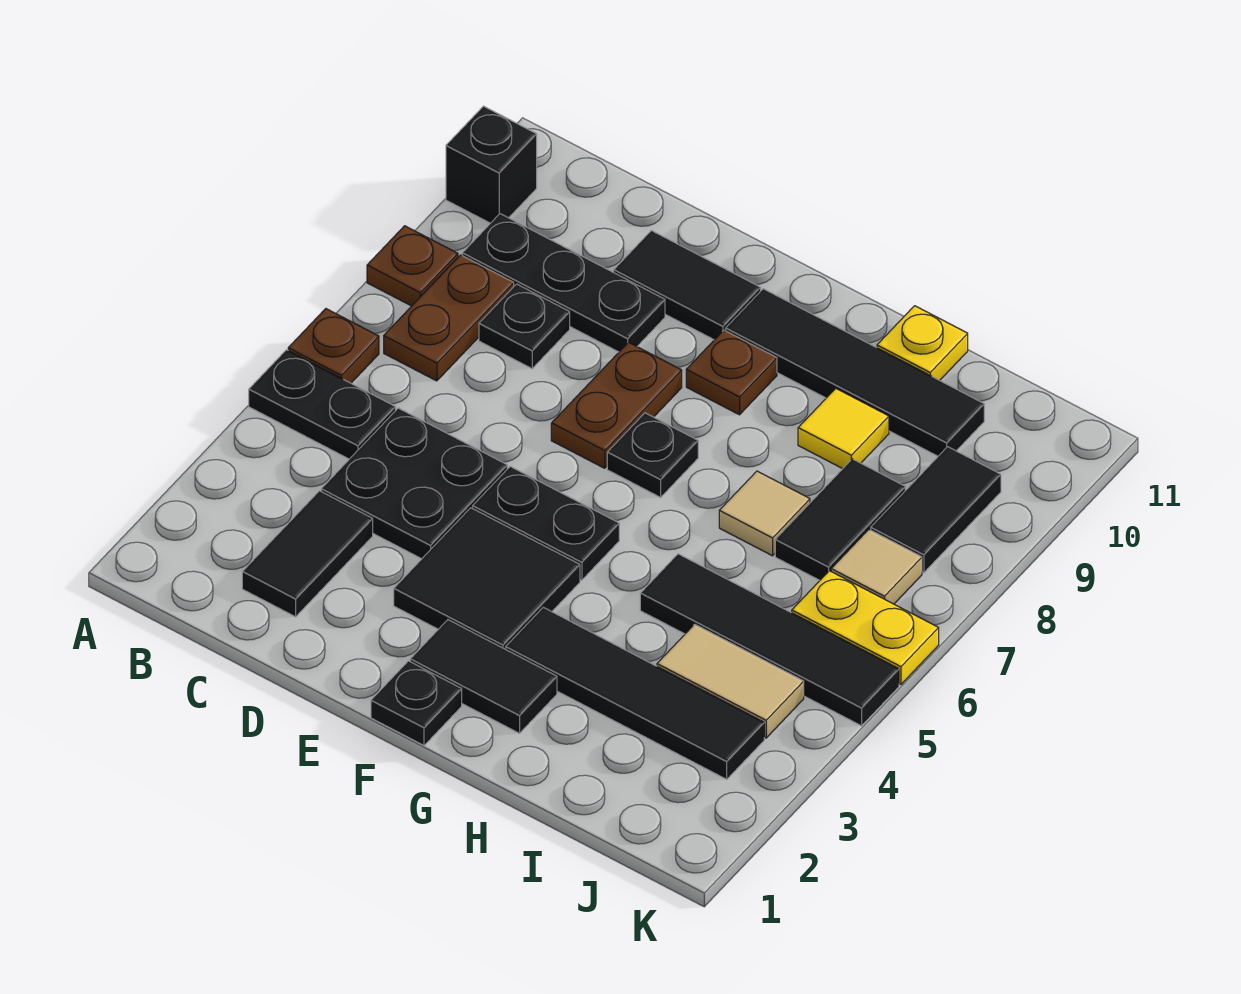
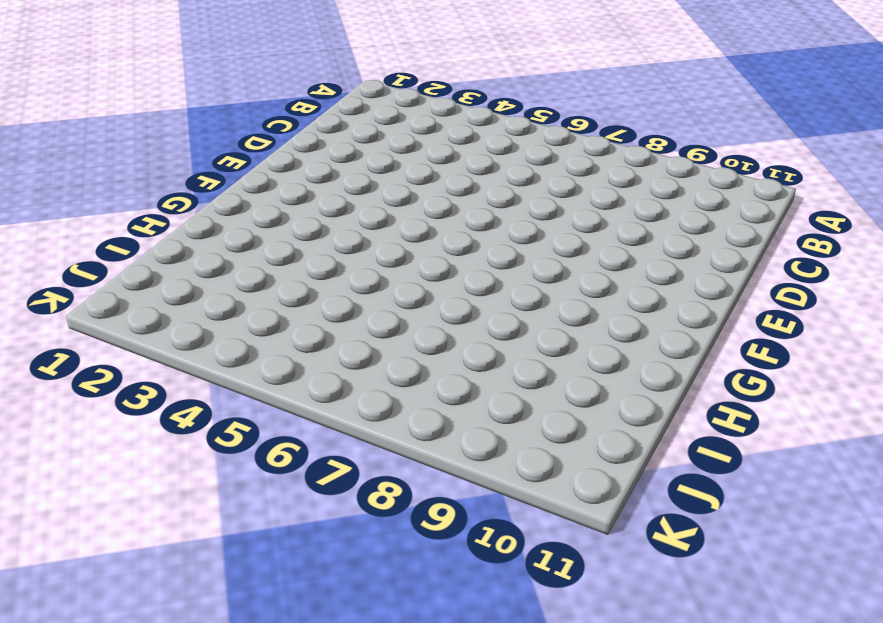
none -> black plate A5:B5 level 1
none -> brown plate A6 level 1
none -> brown plate A8 level 1

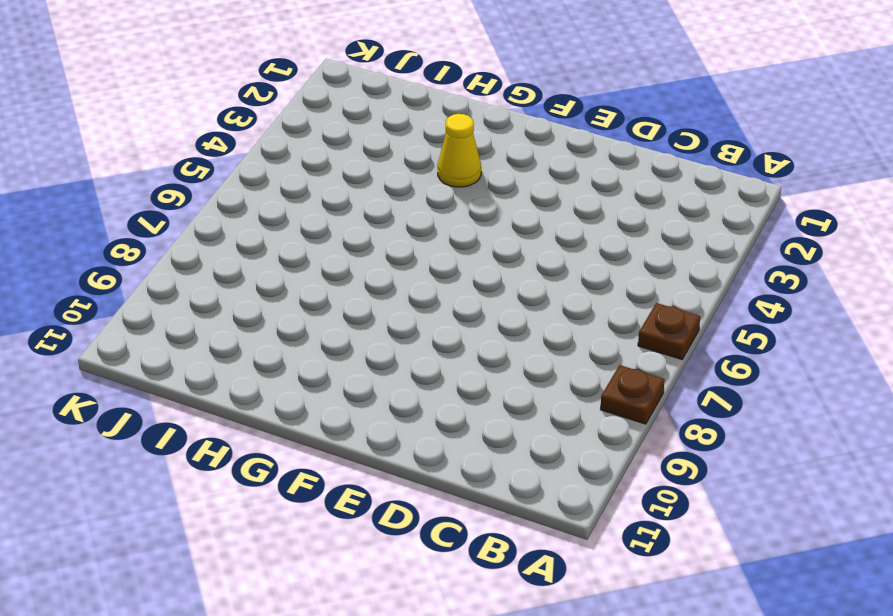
yellow cone G3 level 1 -> black tile G3:J3 level 1
none -> black plate A5:B5 level 1
none -> black brick A10 level 1
none -> brown plate B7:B8 level 1

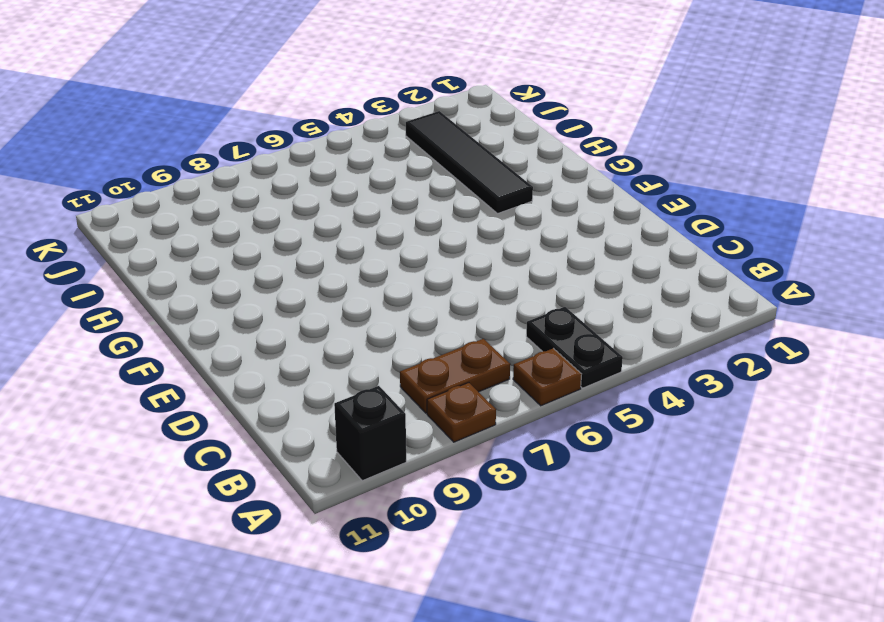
none -> black plate B9:D9 level 1
none -> black tile C2:C3 level 1
none -> black plate C4:D5 level 1

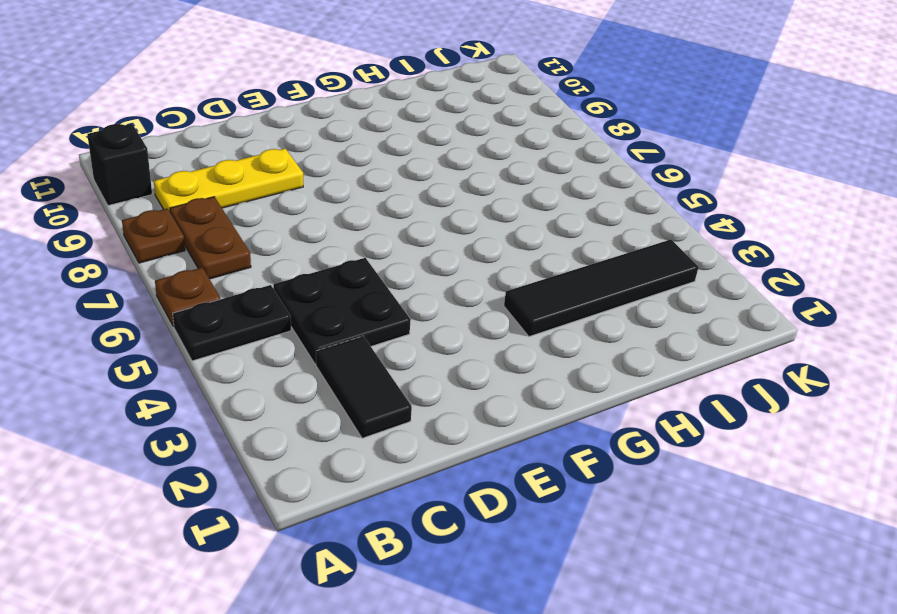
yellow plate B9:D9 level 1 -> black plate B9:D9 level 1
none -> black plate C8 level 1
none -> black tile D10:E10 level 1
none -> black tile E3:F4 level 1

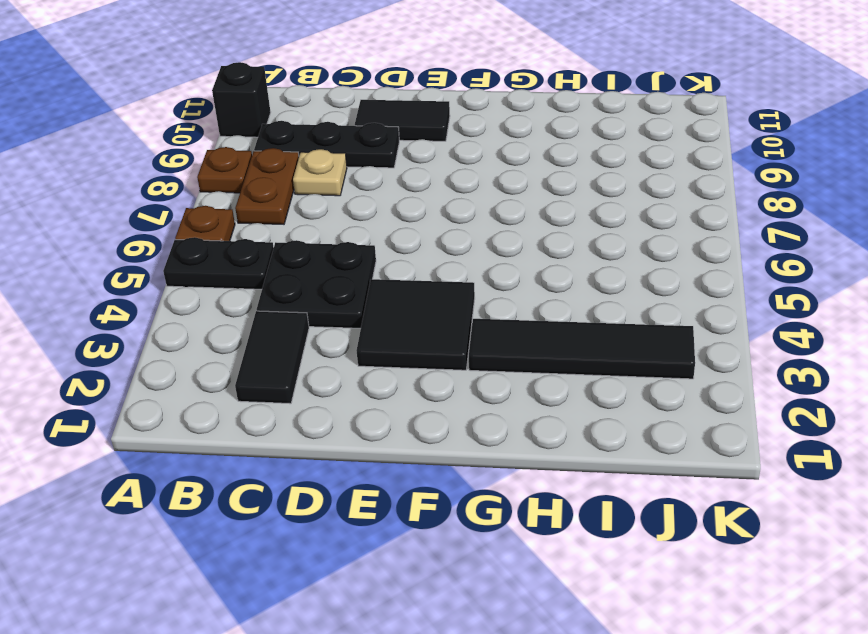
tan plate C8 level 1 -> black plate C8 level 1
none -> black plate E5:F5 level 1
none -> brown plate E7:E8 level 1
none -> black plate F1 level 1

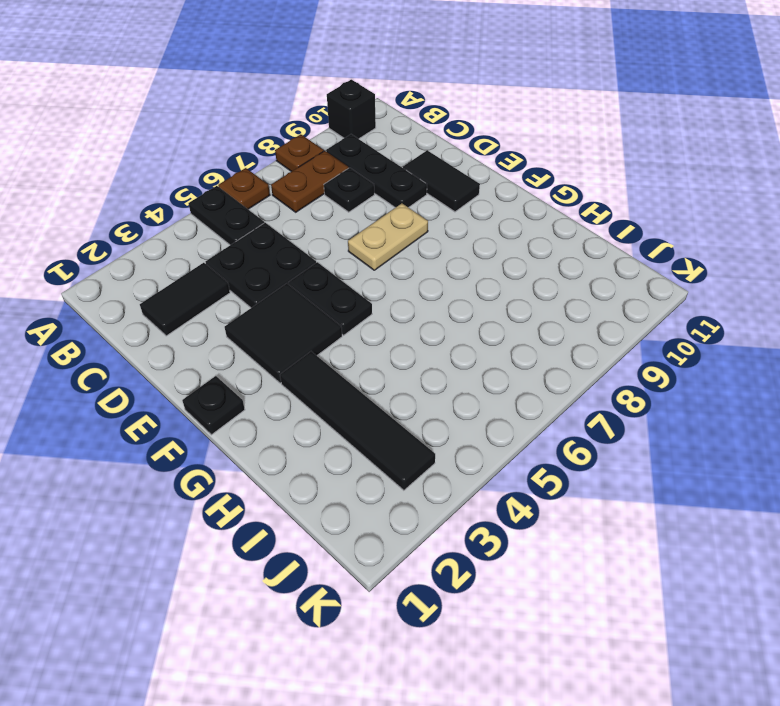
tan plate E7:E8 level 1 -> brown plate E7:E8 level 1
none -> black tile F2:G2 level 1
none -> black plate F7 level 1
none -> brown plate F9 level 1

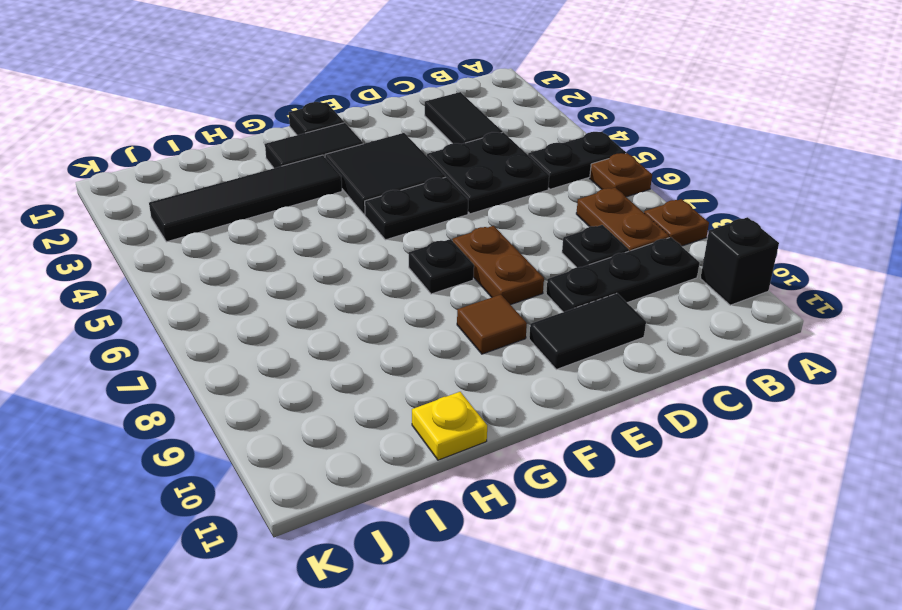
brown tile F9 level 1 -> brown plate F9 level 1
none -> black tile F10:I10 level 1
none -> black tile H5:K5 level 1
none -> tan tile H7 level 1

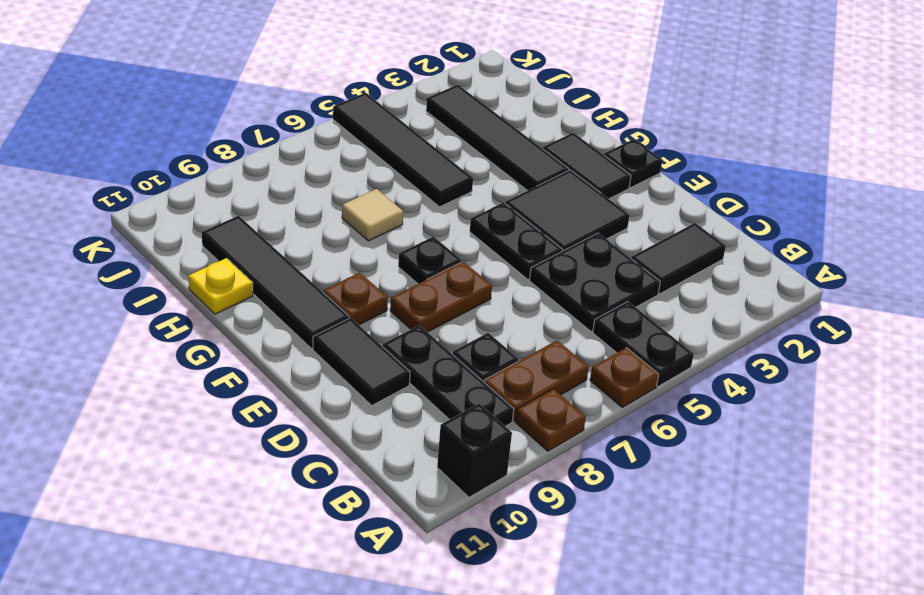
none -> yellow tile H9 level 1
none -> tan tile I4:J4 level 1
none -> black tile I7:I8 level 1

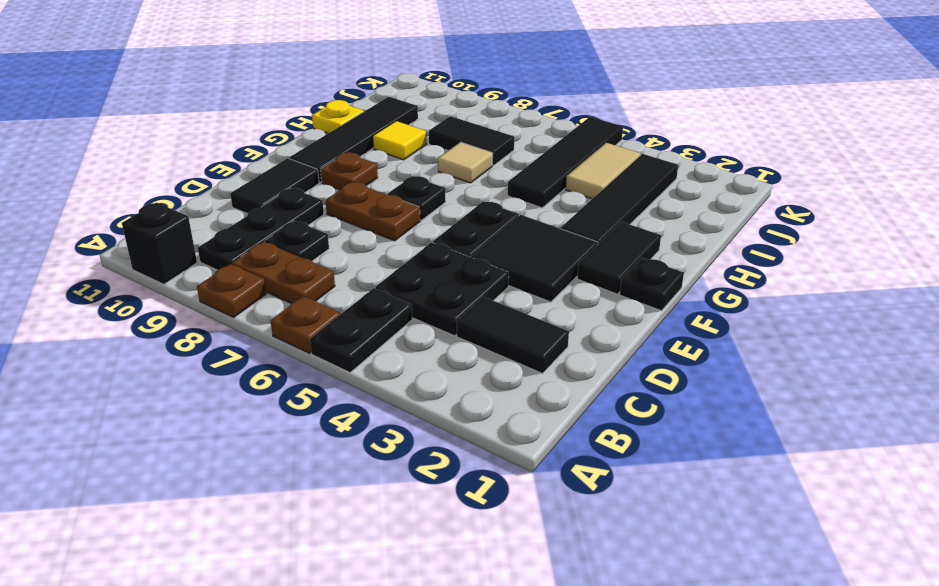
none -> yellow plate J6:K6 level 1
none -> tan tile J7 level 1
none -> black tile J8:J9 level 1

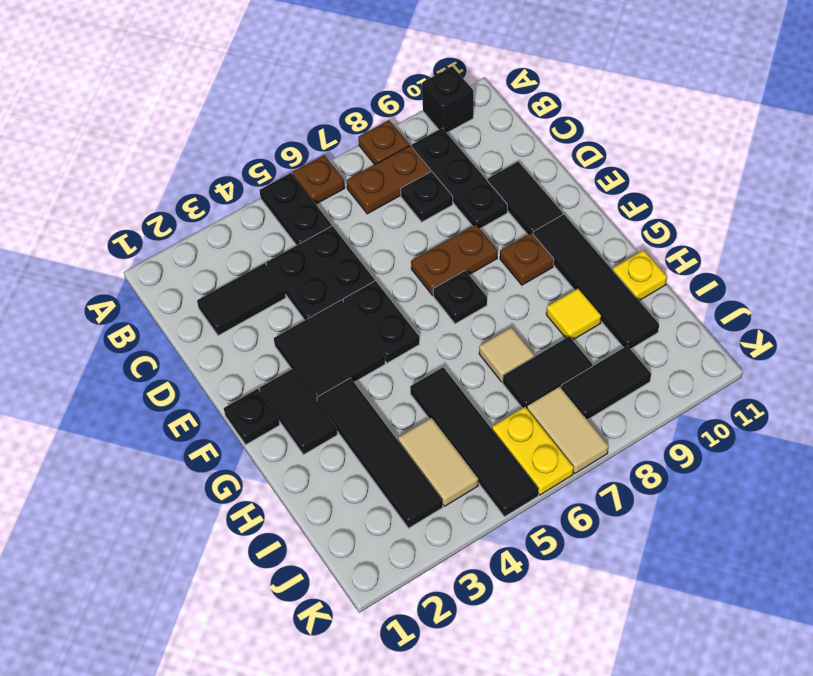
tan tile J7:K7 level 1 -> tan tile J7 level 1

